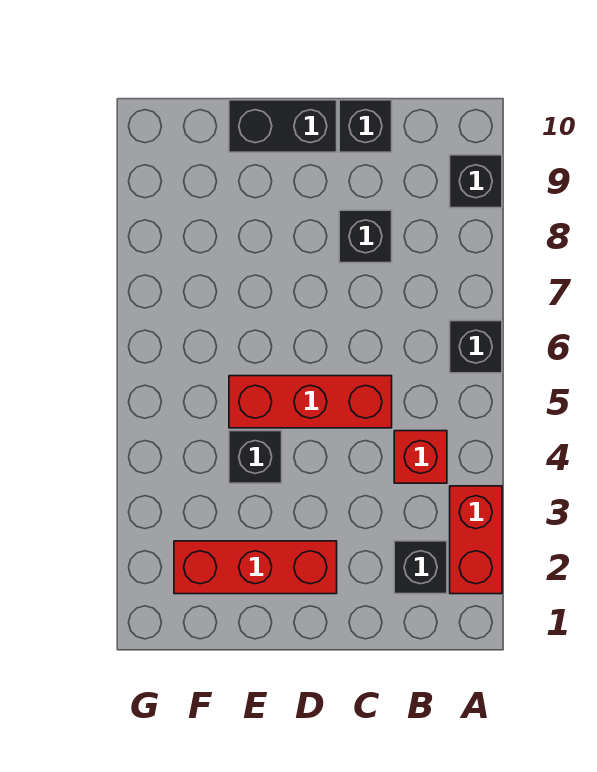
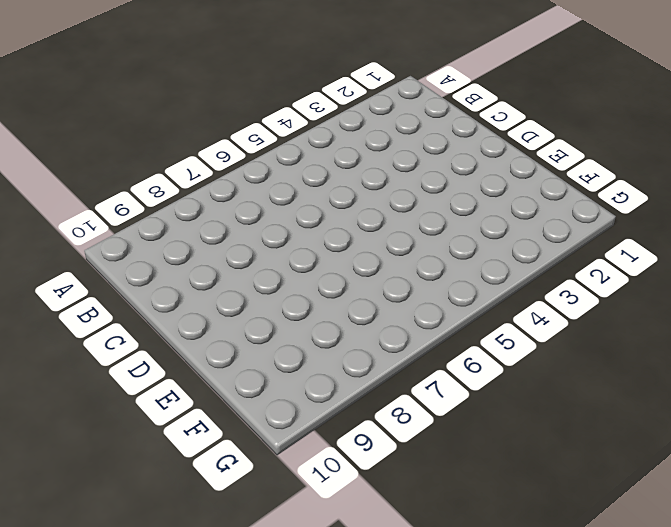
none -> red brick A2:A3 level 1
none -> black brick A6 level 1

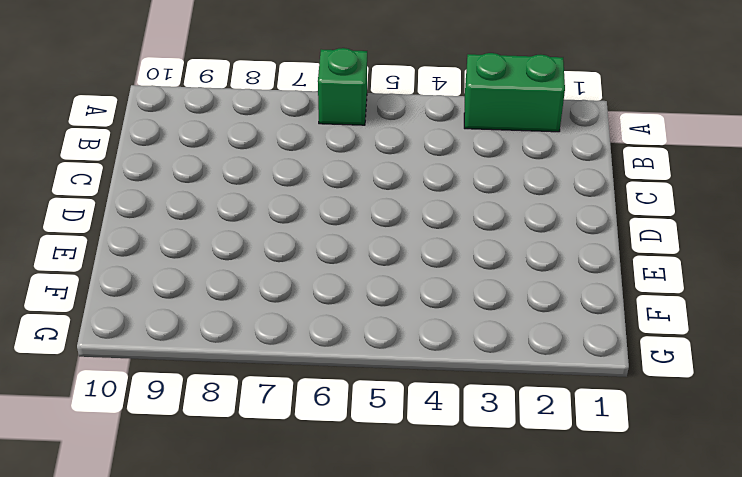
green brick A2:A3 level 1 -> red brick A2:A3 level 1
green brick A6 level 1 -> black brick A6 level 1
none -> black brick A9 level 1
none -> black brick B2 level 1

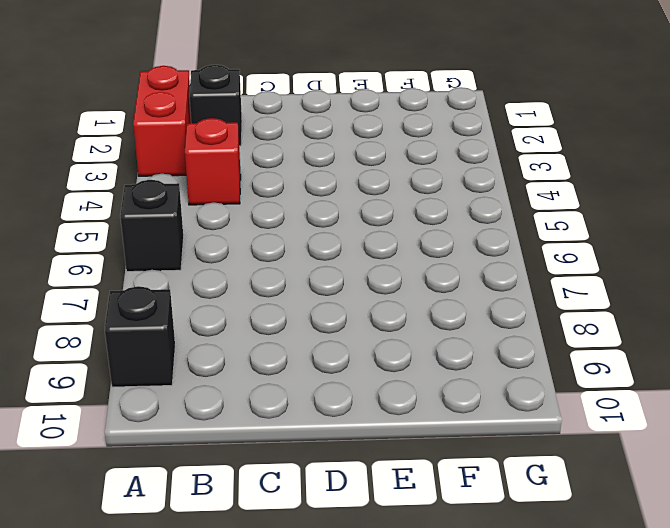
none -> red brick C5:E5 level 1
none -> black brick C8 level 1

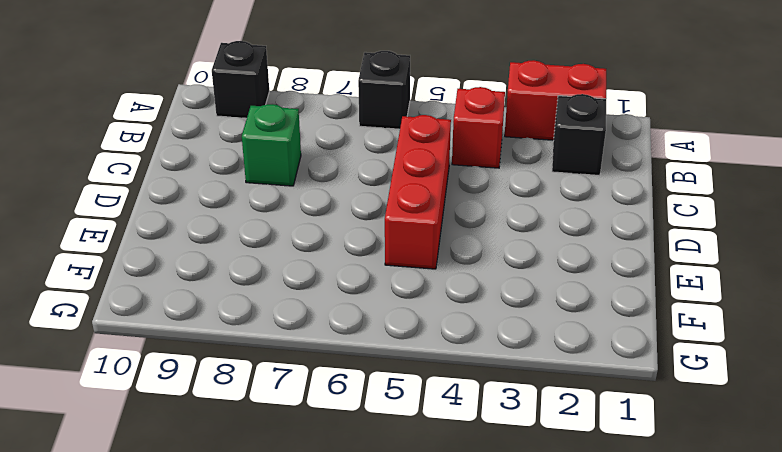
green brick C8 level 1 -> black brick C8 level 1
none -> black brick C10 level 1
none -> red brick D2:F2 level 1

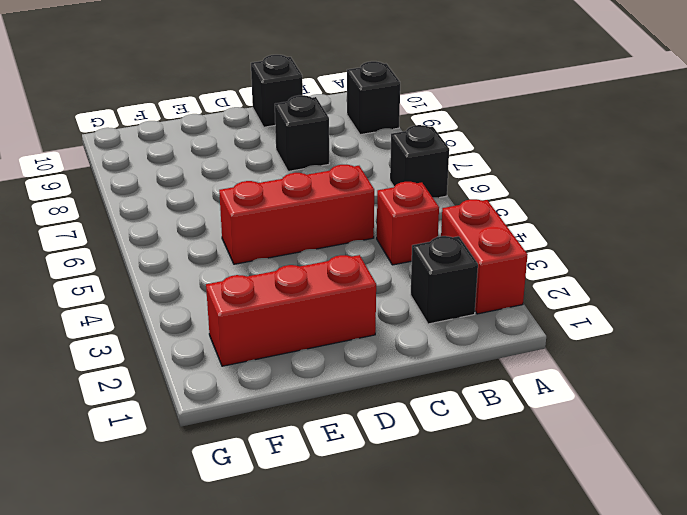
none -> black brick D10:E10 level 1
none -> black brick E4 level 1

